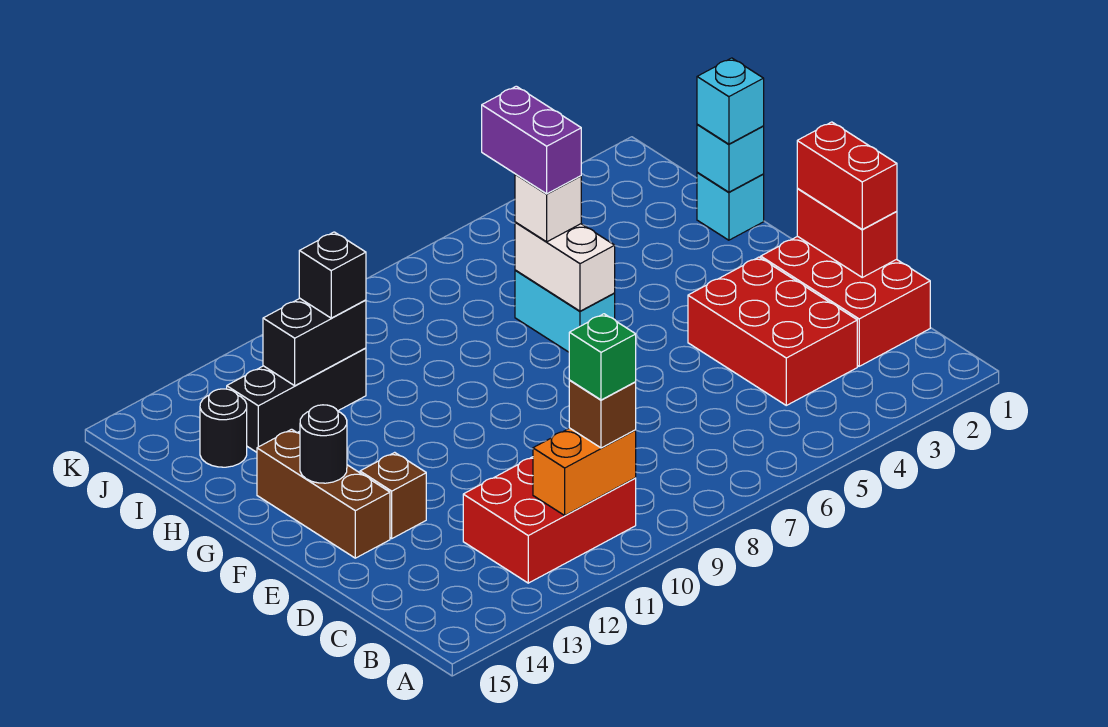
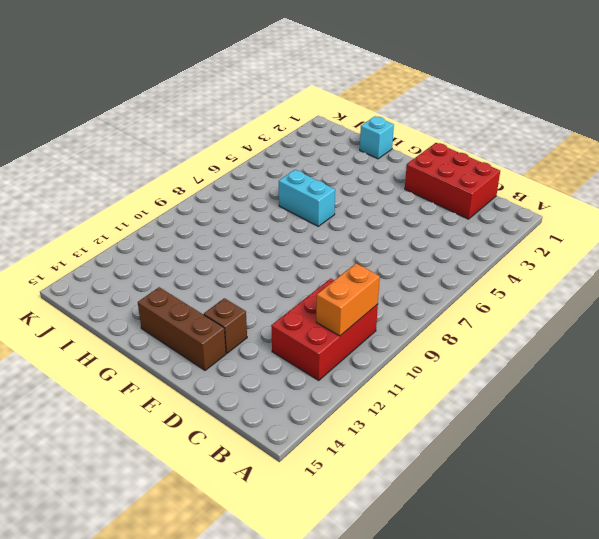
none -> red brick C3:E4 level 1
none -> black brick I11:I13 level 1
none -> black round brick I14 level 1

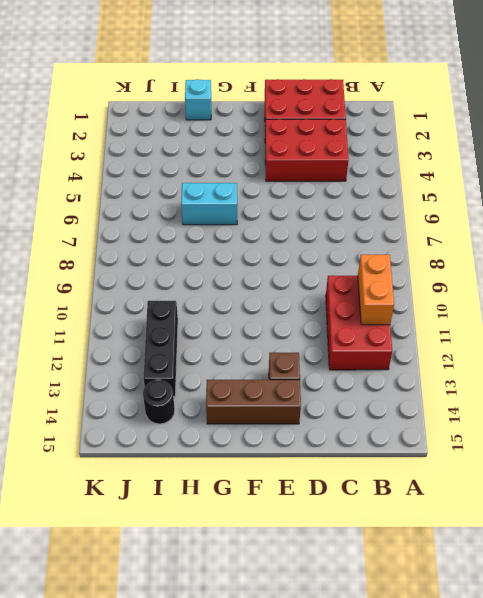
none -> red brick D1:E1 level 2
none -> black round brick F14 level 2
none -> white brick G6:H6 level 2

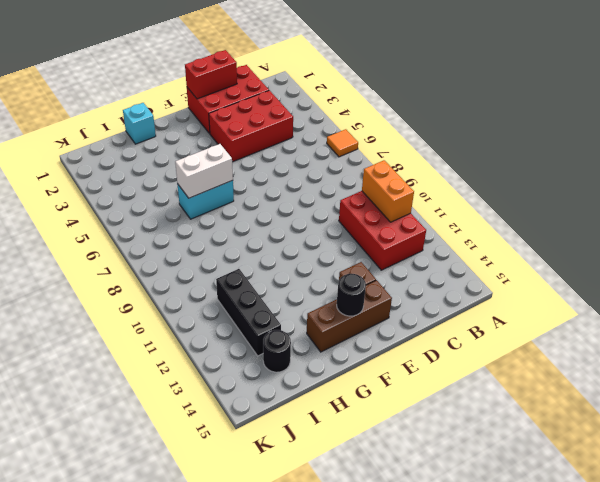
orange tile A6 level 1 -> none
none -> cyan brick H1 level 2
none -> black brick I11:I12 level 2
none -> brown brick B10 level 3

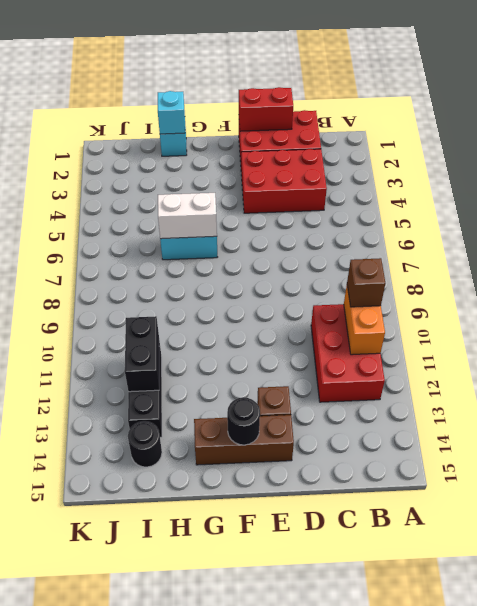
none -> red brick D1:E1 level 3
none -> cyan brick H1 level 3
none -> white brick H6 level 3

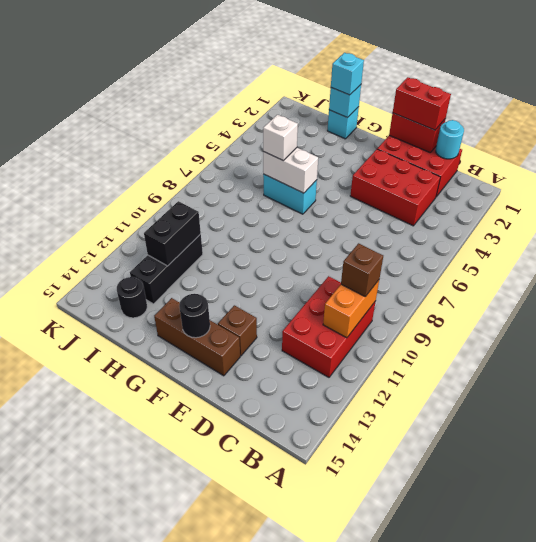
cyan round brick C1 level 2 -> none
none -> black brick I11 level 3
none -> green brick B10 level 4
none -> purple brick H6:I6 level 4

